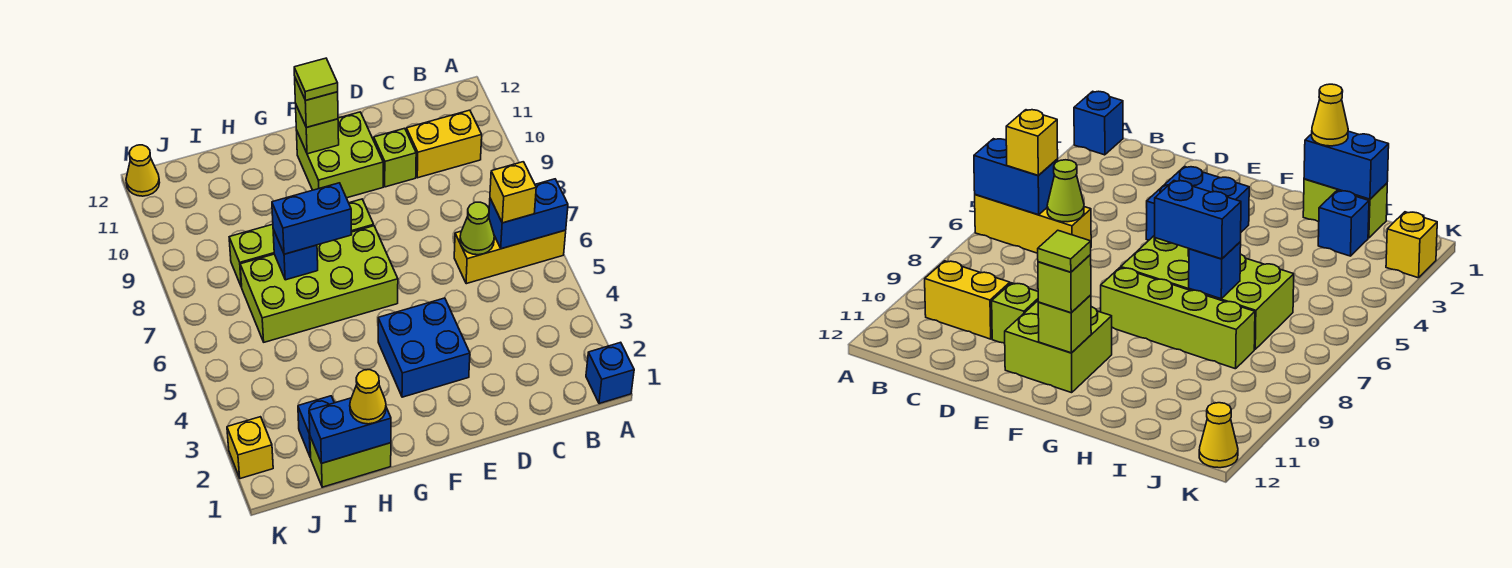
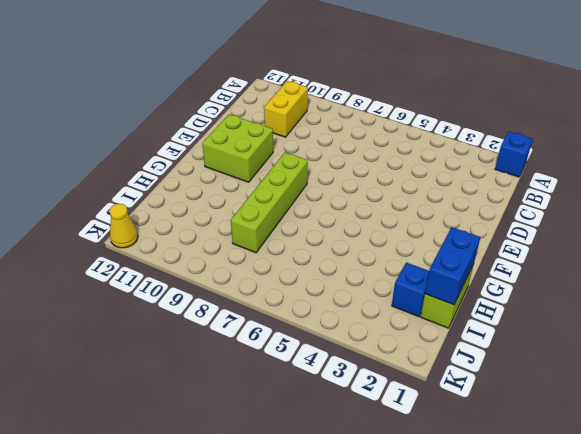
none -> yellow brick A6:C6 level 1
none -> lime brick D10 level 1
none -> blue brick E3:F4 level 1

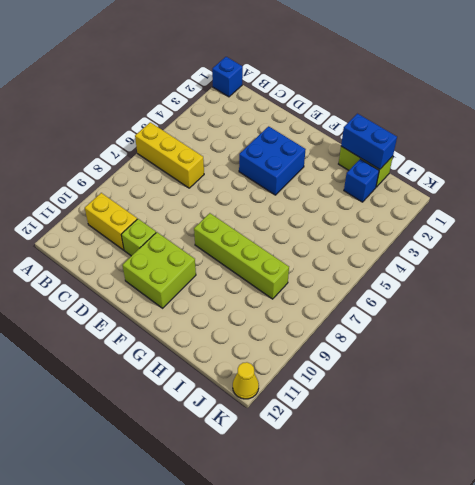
none -> lime brick F6:I7 level 1
none -> yellow brick K2 level 1
none -> blue brick A6:B6 level 2

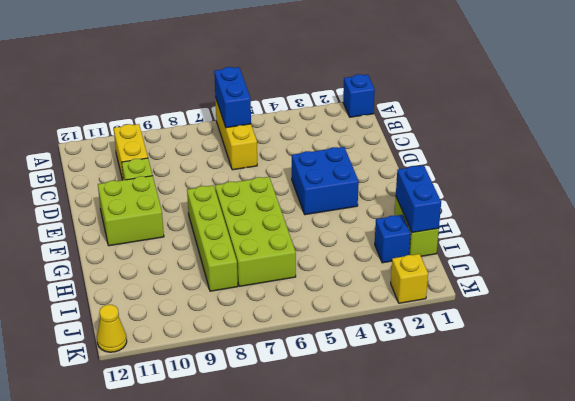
none -> lime cone C6 level 2
none -> lime brick F11 level 2
none -> blue brick H7 level 2

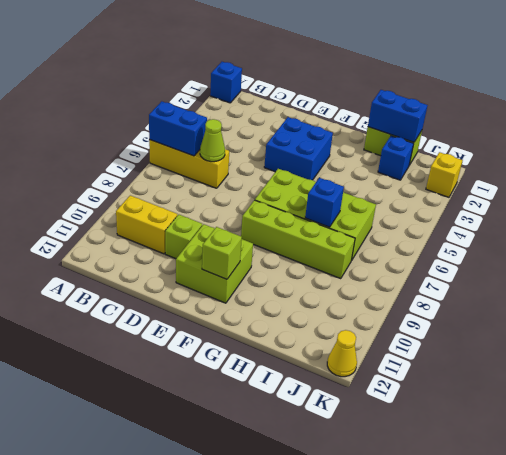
none -> yellow brick B6 level 3
none -> lime brick F11 level 3
none -> blue brick G7:H7 level 3

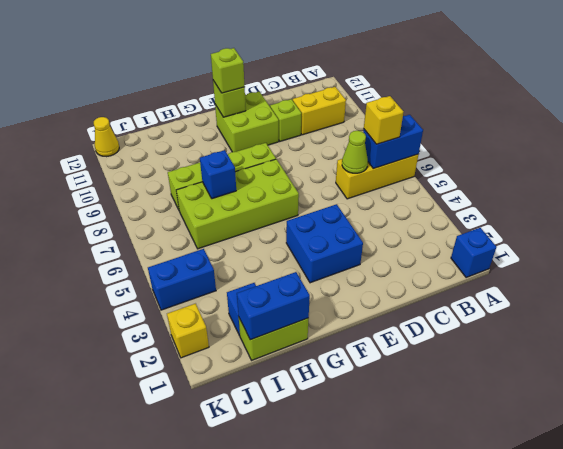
blue brick J4:K4 level 1 -> blue brick G7:H7 level 3
none -> yellow cone H1 level 3
none -> lime tile F11 level 4

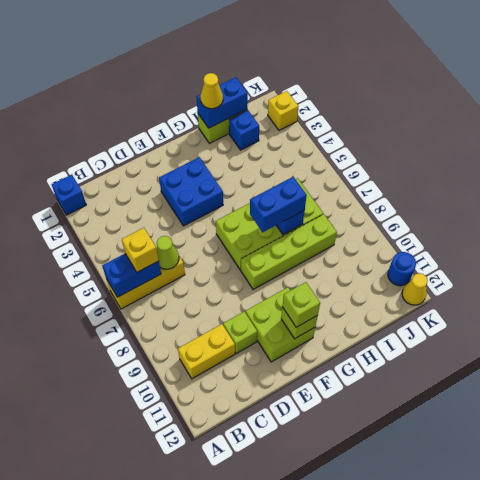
blue round brick K11 level 1 -> none
none -> lime tile F11 level 4

